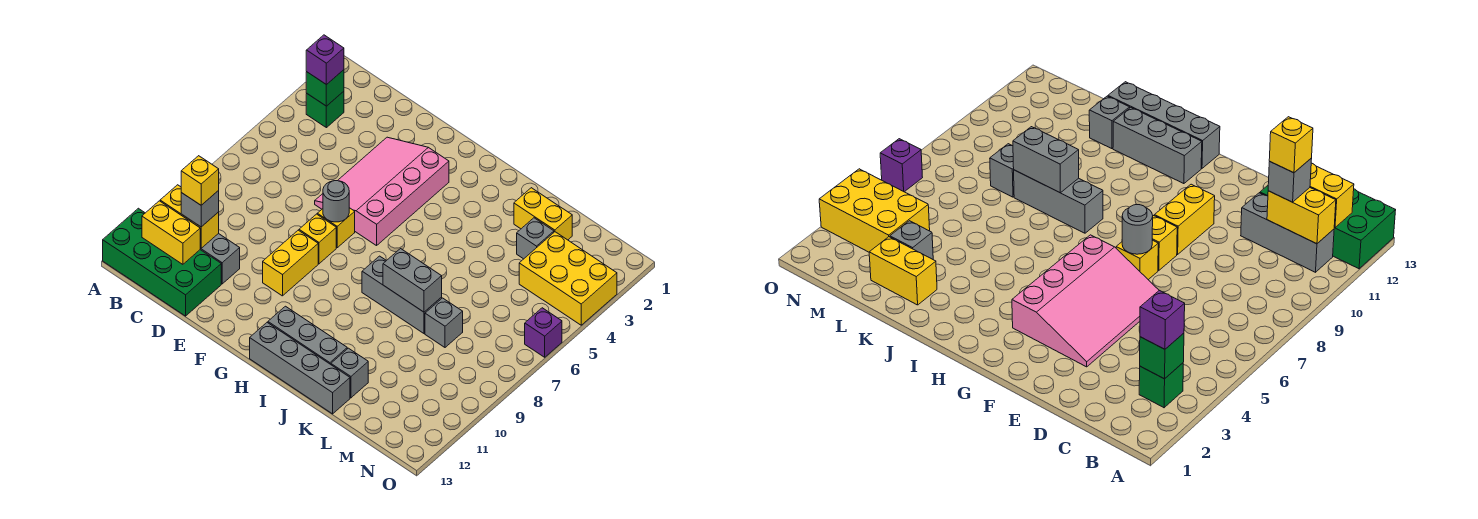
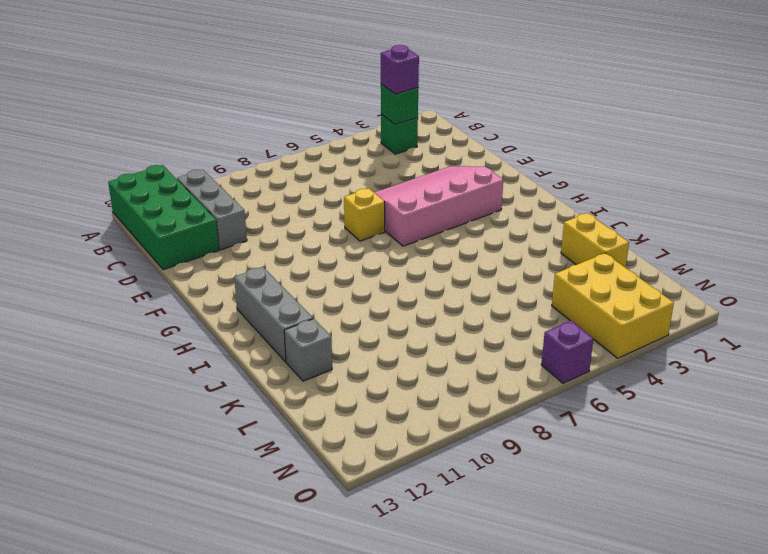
none -> yellow brick F8 level 1
none -> yellow brick F9:F10 level 1
none -> grey brick H13:K13 level 1

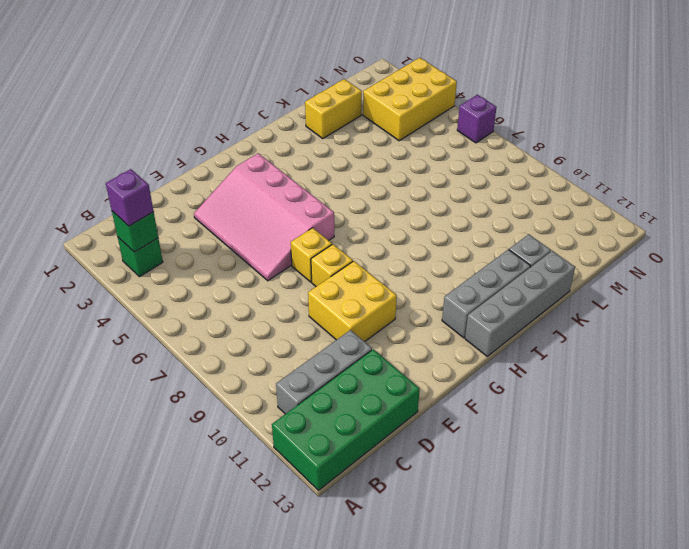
yellow brick E9:F10 level 1 -> yellow brick F9:F10 level 1
none -> grey brick I8:K8 level 1
none -> grey brick L3 level 1
none -> grey brick L8 level 1

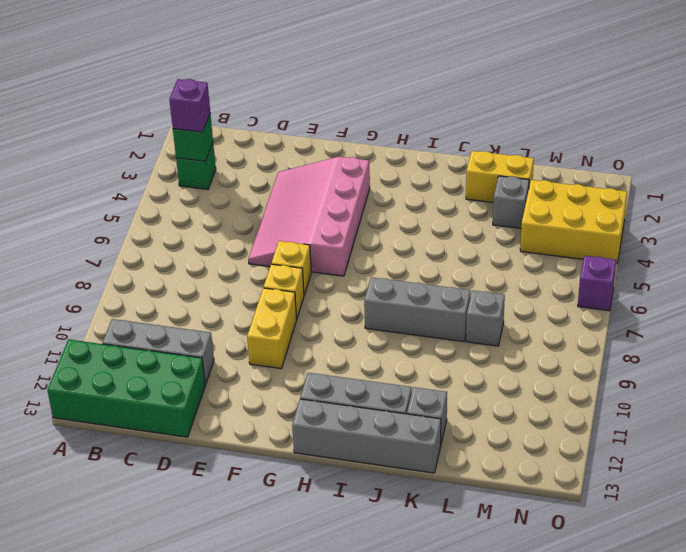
none -> yellow brick B11:C11 level 2
none -> yellow brick B12:C12 level 2
none -> grey round brick F7 level 2

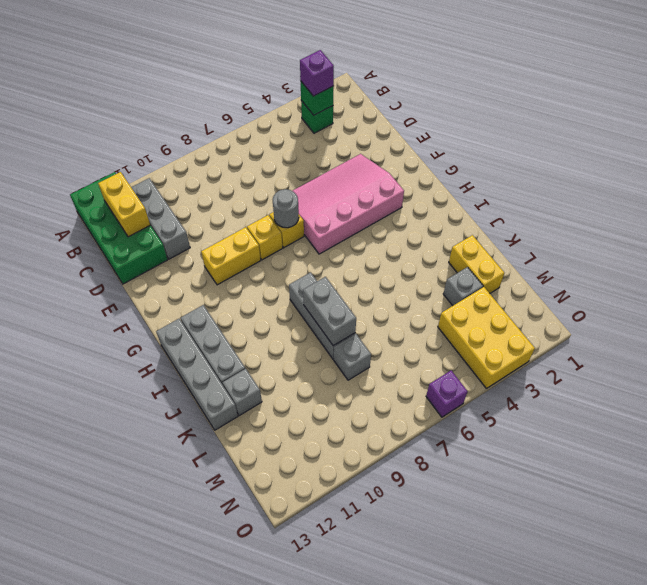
none -> yellow brick B11:C11 level 2
none -> grey brick C11 level 3
none -> yellow brick C11 level 4

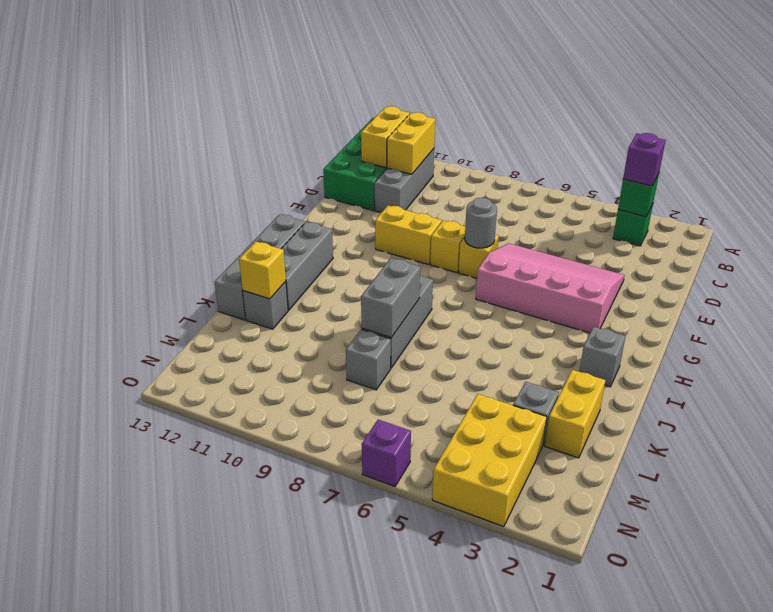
grey brick I2 level 1 -> grey brick C11 level 3
yellow brick K12 level 2 -> yellow brick C11 level 4

